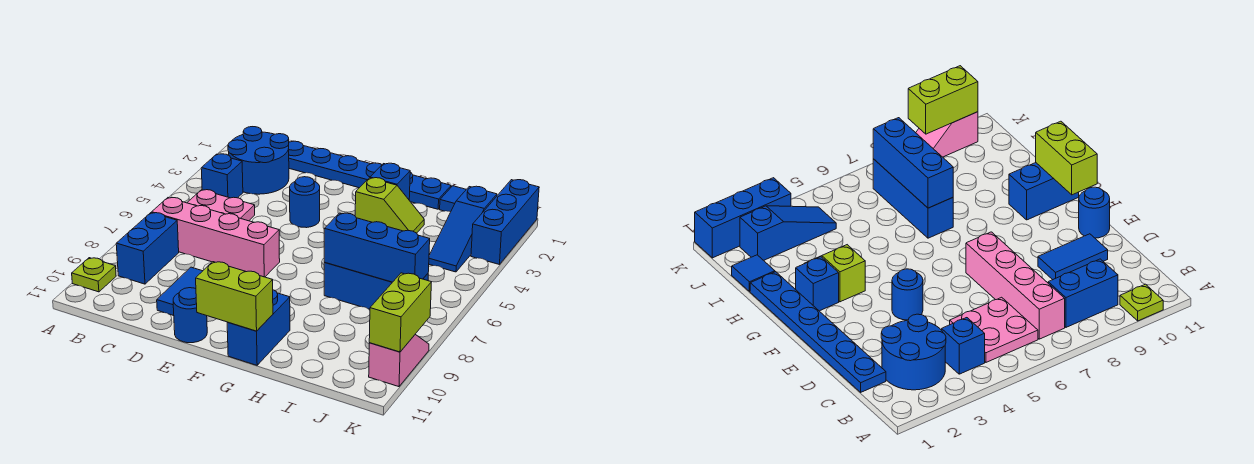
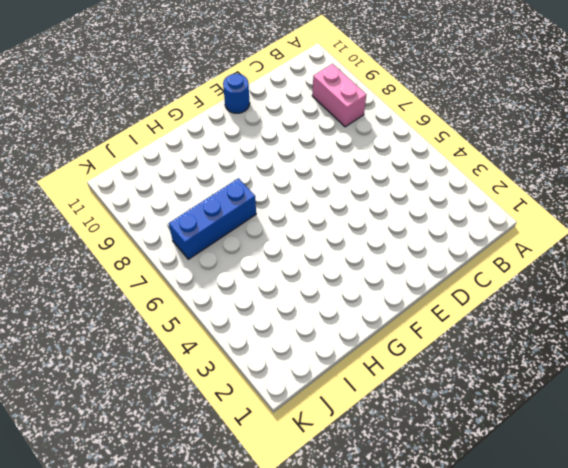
pink brick B8:B9 level 1 -> blue brick B8:B9 level 1
none -> lime plate A10 level 1
none -> blue round brick B2:C3 level 1
none -> blue brick B4 level 1

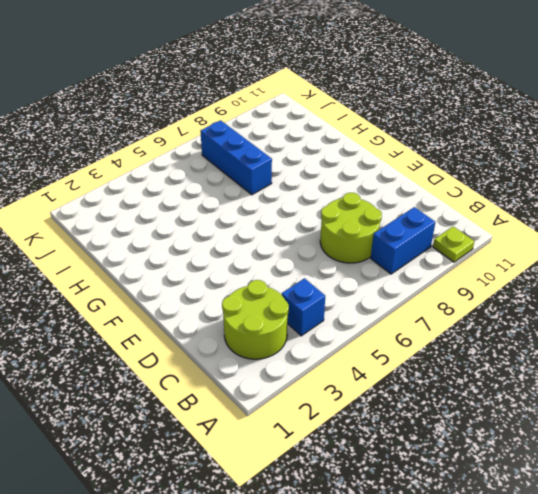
lime round brick B2:C3 level 1 -> blue round brick B2:C3 level 1
lime round brick C7:D8 level 1 -> pink brick B7:E7 level 1
none -> pink plate B5:C6 level 1
none -> blue plate C1:H1 level 1
none -> blue tile D9:D10 level 1

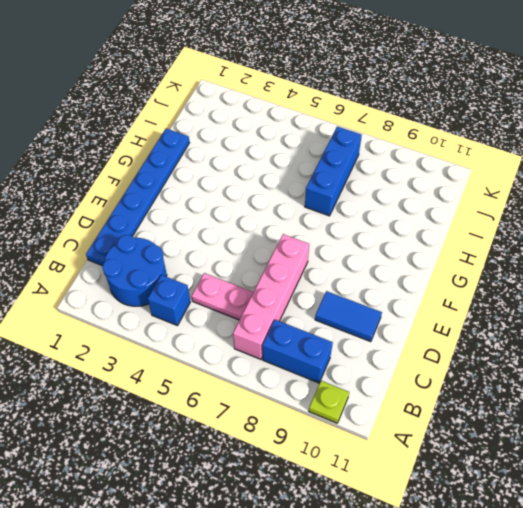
pink plate C5:C6 level 1 -> pink plate B5:C6 level 1
none -> blue round brick E4 level 1
none -> blue round brick E11 level 1
none -> blue brick G2 level 1

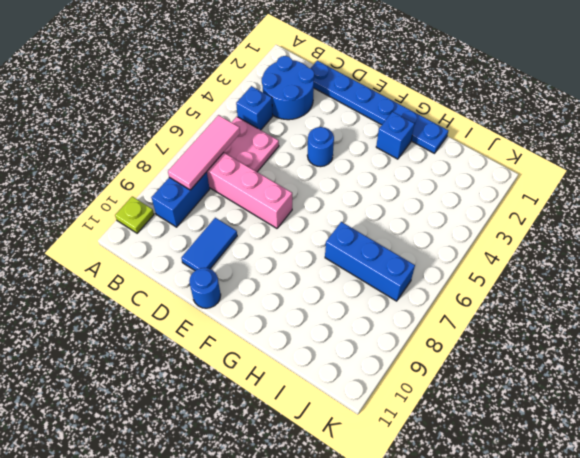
pink tile B6:B8 level 2 -> none
none -> lime slope G3:H3 level 1 top G
none -> blue brick G10:G11 level 1
none -> blue tile I1 level 1

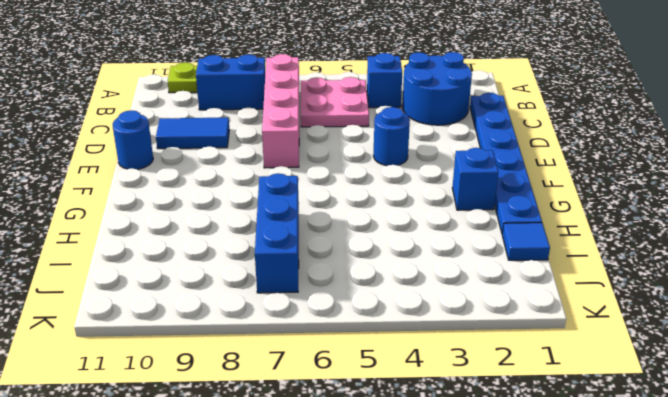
none -> lime slope G3:H3 level 1 top G
none -> blue brick G10:G11 level 1
none -> blue slope J2:J4 level 1 top 2

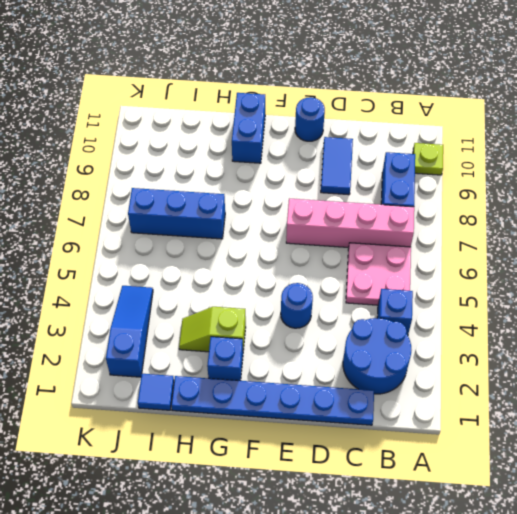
none -> blue brick K1:K3 level 1
none -> pink slope K9:K10 level 1 top 10
none -> lime brick F11:G11 level 2

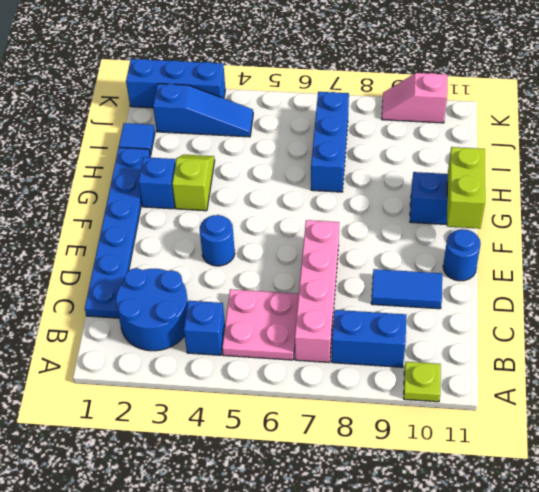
none -> blue brick H7:J7 level 2
none -> lime brick K9:K10 level 2

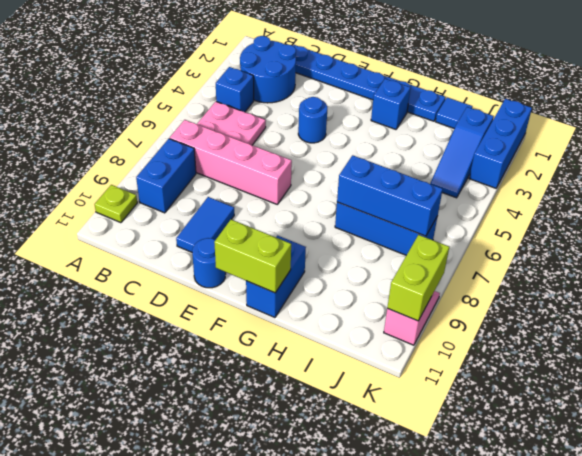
none -> lime slope G3:H3 level 1 top G

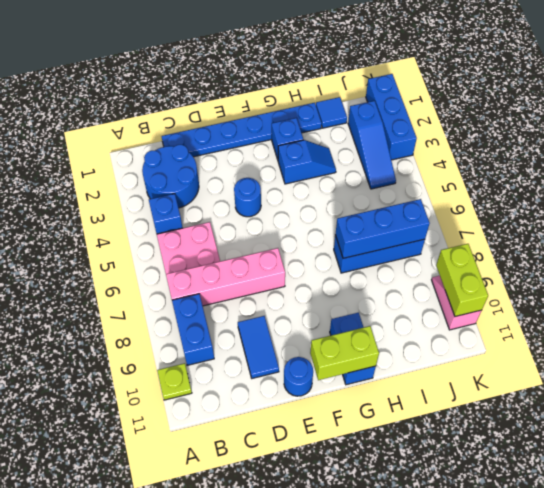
blue slope G3:H3 level 1 top G -> lime slope G3:H3 level 1 top G

